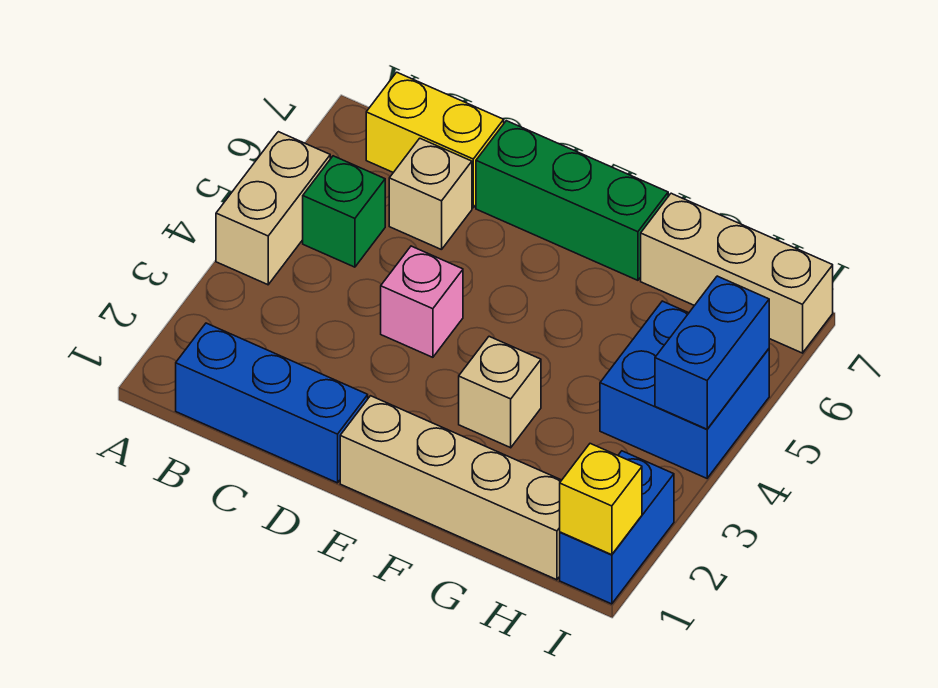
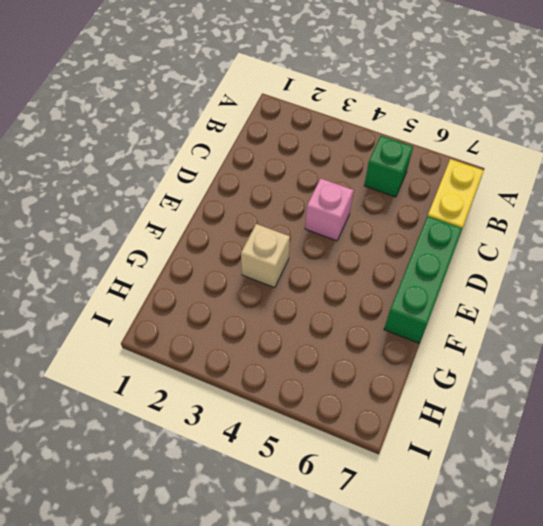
none -> tan brick A4:A5 level 1
none -> blue brick B1:D1 level 1
none -> tan brick C6 level 1

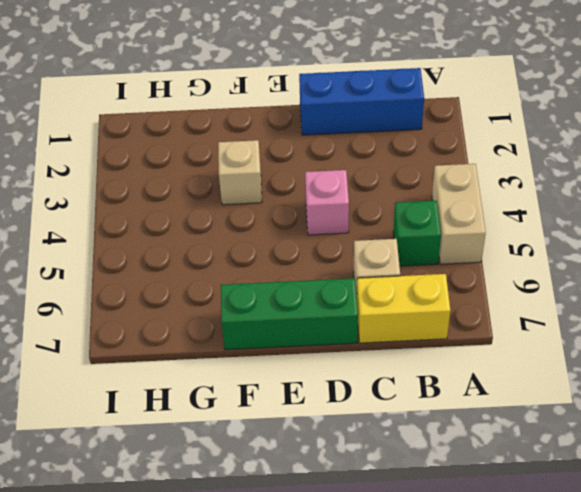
none -> tan brick E1:H1 level 1
none -> tan brick G7:I7 level 1
none -> blue brick H4:I5 level 1

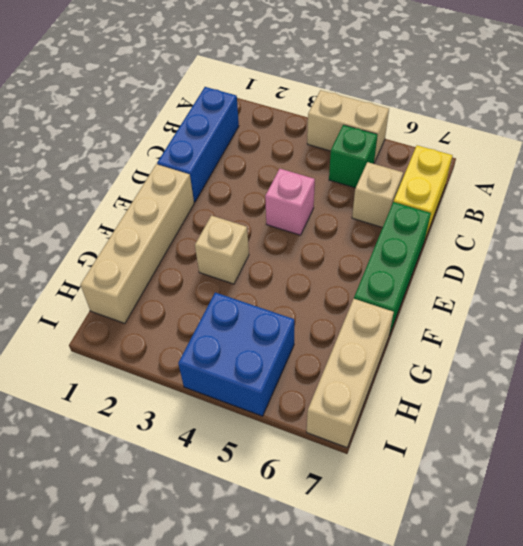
none -> blue brick I1:I2 level 1
none -> yellow brick I1 level 2
none -> blue brick I4:I5 level 2

